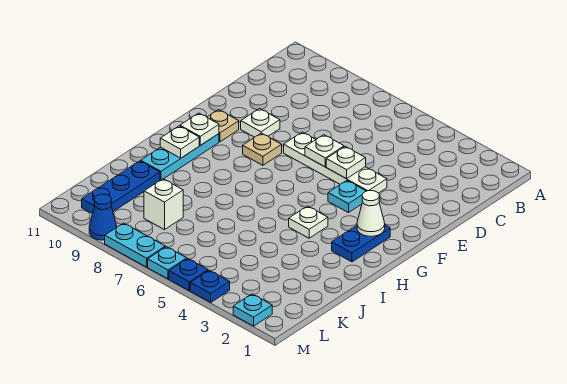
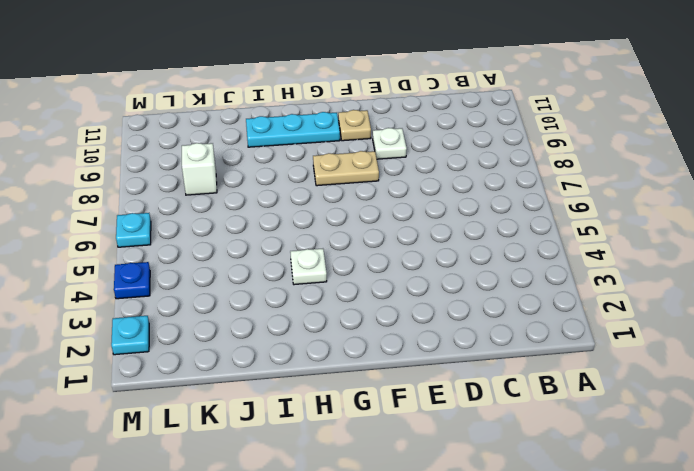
tan plate F8:G8 level 1 -> tan plate F8 level 1
none -> white plate E4:E7 level 1
none -> cyan plate F4 level 1
none -> blue plate G2:H2 level 1

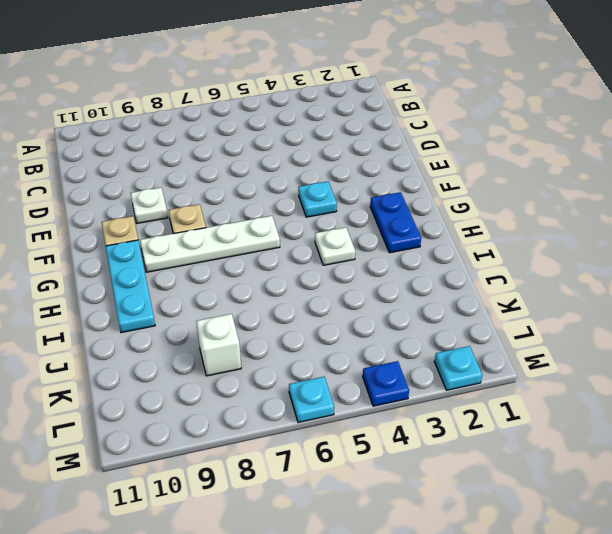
white plate G6:G9 level 1 -> white plate E4:E7 level 1
none -> blue plate J10:L10 level 1
none -> blue plate M5 level 1
none -> cyan plate M7:M8 level 1

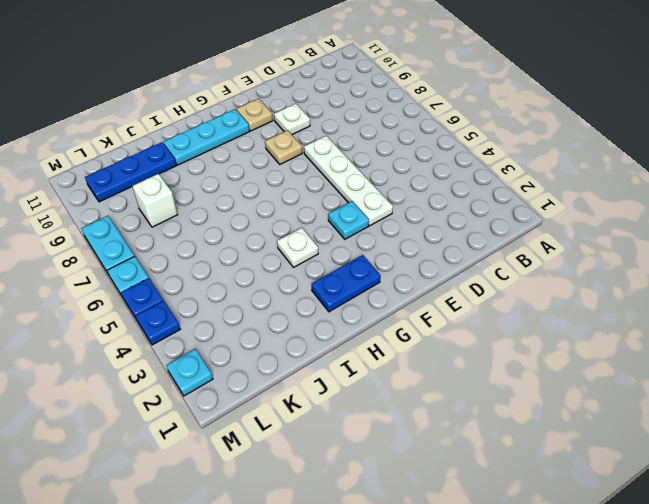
none -> blue cone M9 level 1
none -> white plate E5 level 2
none -> white plate E6 level 2

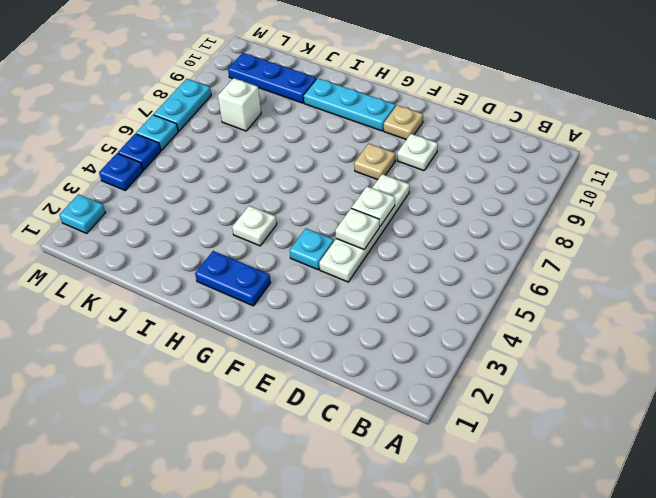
none -> blue cone M9 level 1
none -> white cone G2 level 2
none -> white plate G10 level 2

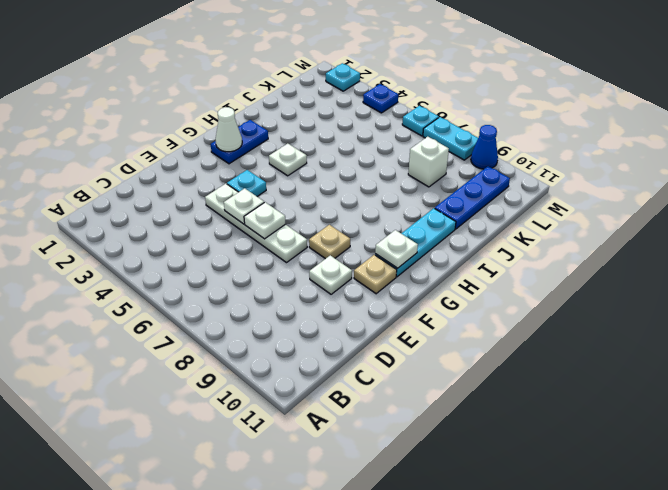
none -> blue plate M5 level 1
none -> white plate H10 level 2

